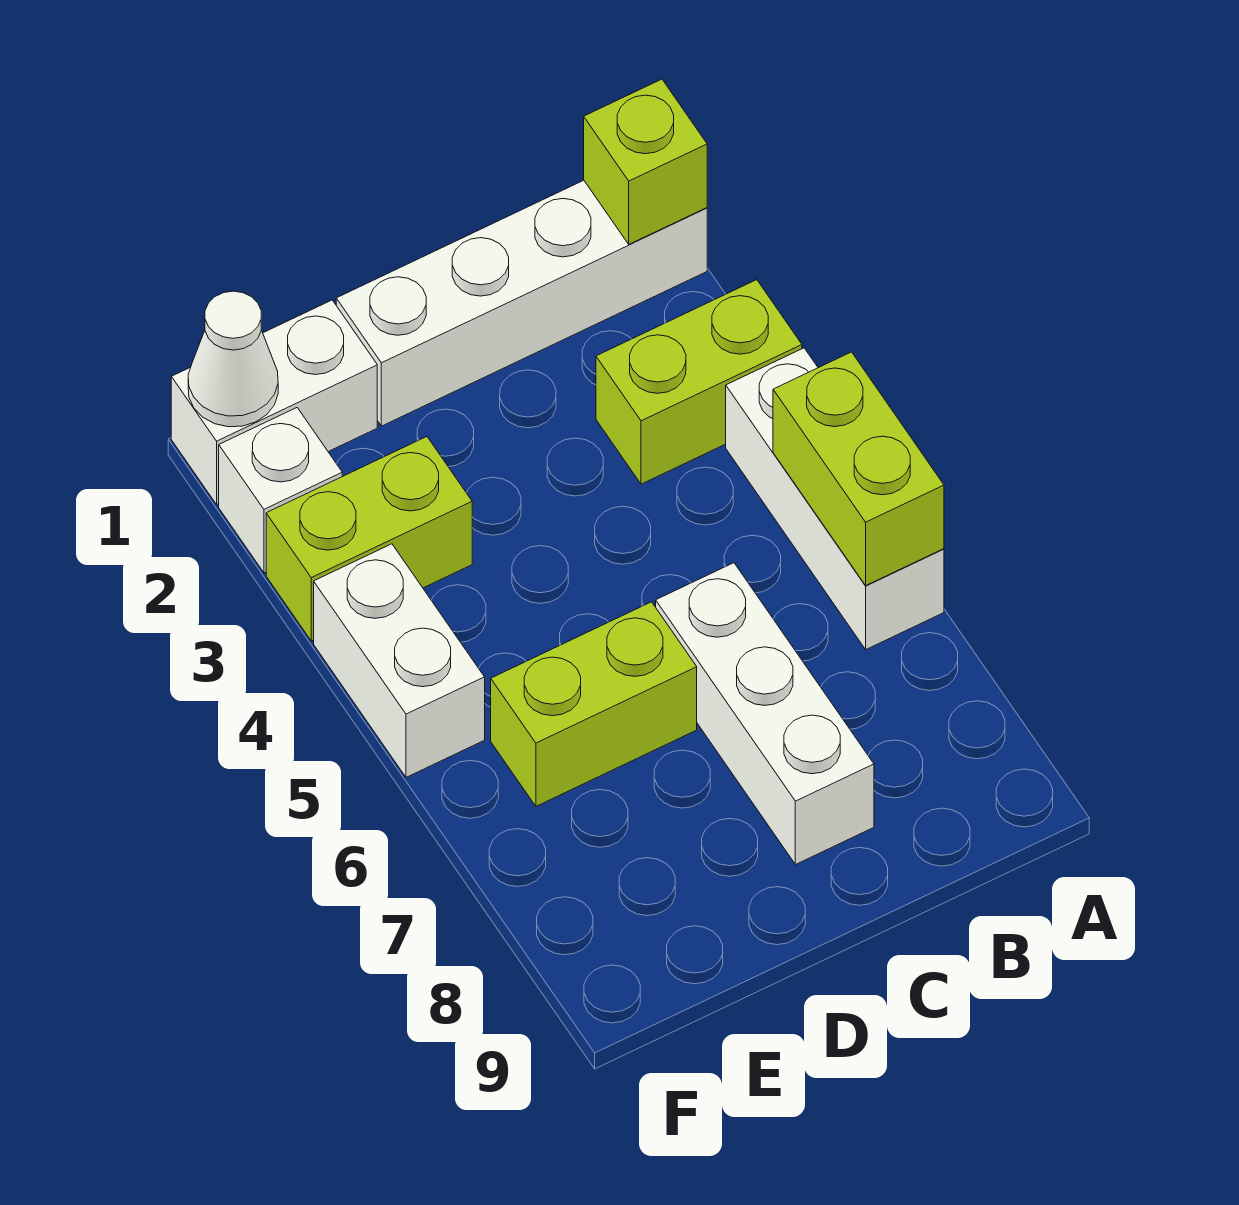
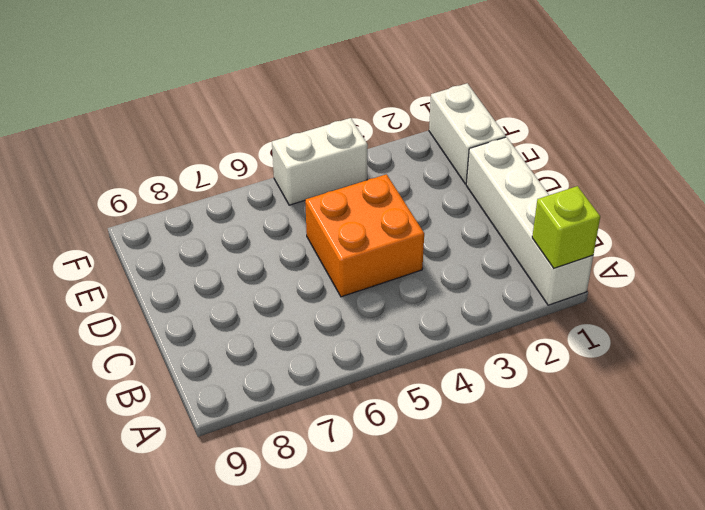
orange brick C4:D5 level 1 -> none
none -> lime brick A3:B3 level 1
none -> white brick A4:A6 level 1
none -> white brick C6:C8 level 1

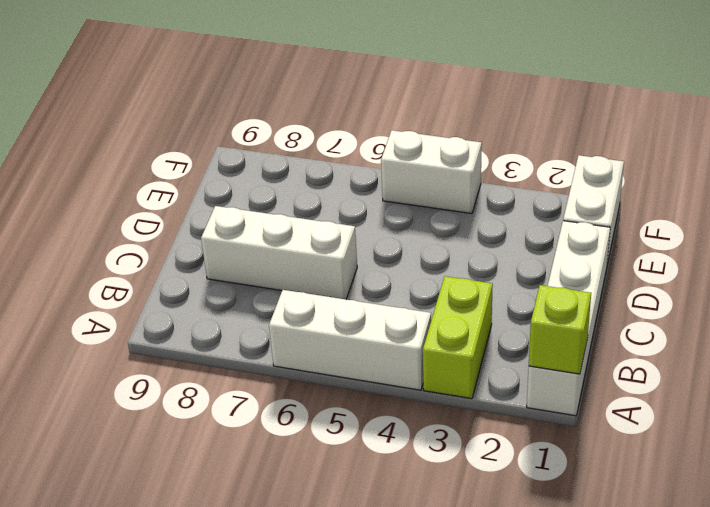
none -> lime brick D6:E6 level 1
none -> lime brick E3:F3 level 1
none -> white brick F2 level 1

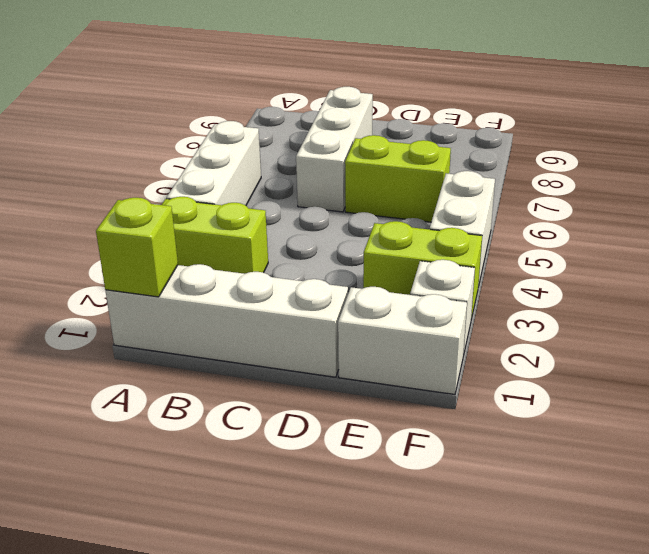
none -> lime brick A5:A6 level 2
none -> white cone F1 level 2

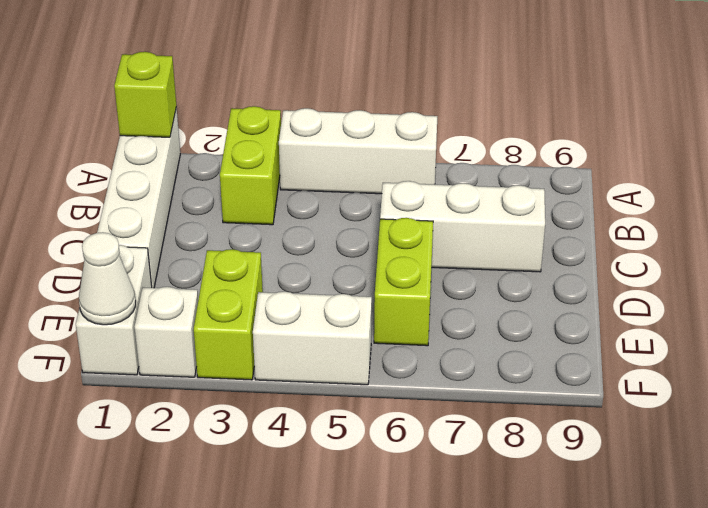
none -> lime brick A5:A6 level 2

